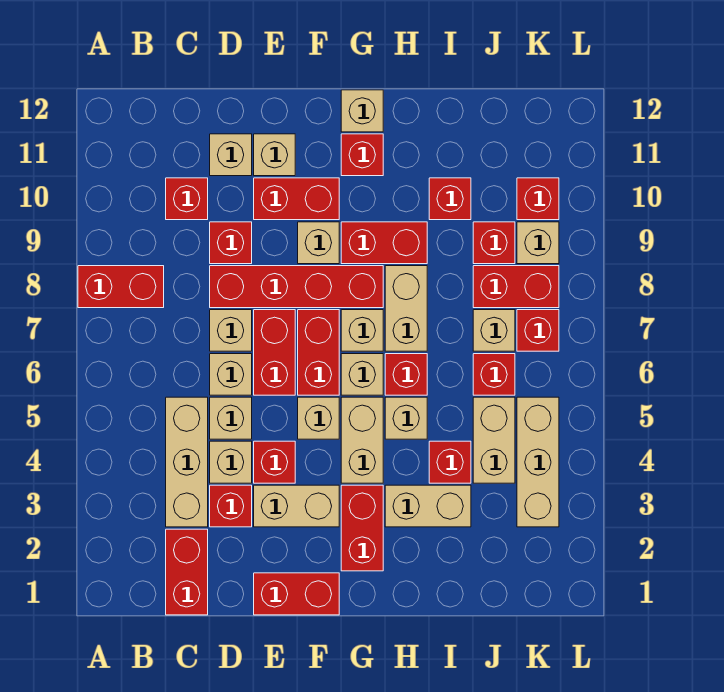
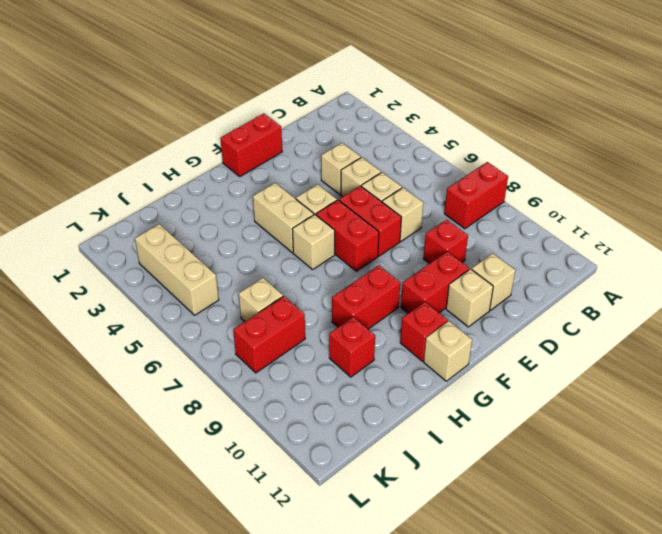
none -> red brick C1:C2 level 1
none -> tan brick C3:C5 level 1
none -> red brick C10 level 1
none -> red brick D3 level 1

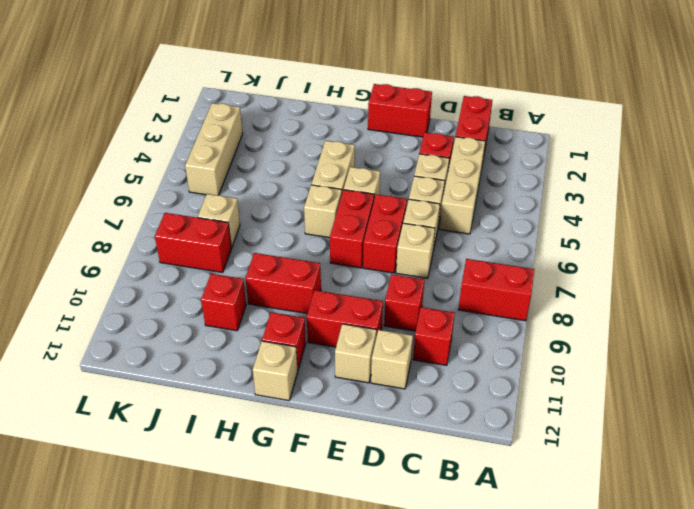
none -> red brick D8:G8 level 1
none -> tan brick E3:F3 level 1
none -> red brick E4 level 1
none -> tan brick F9 level 1

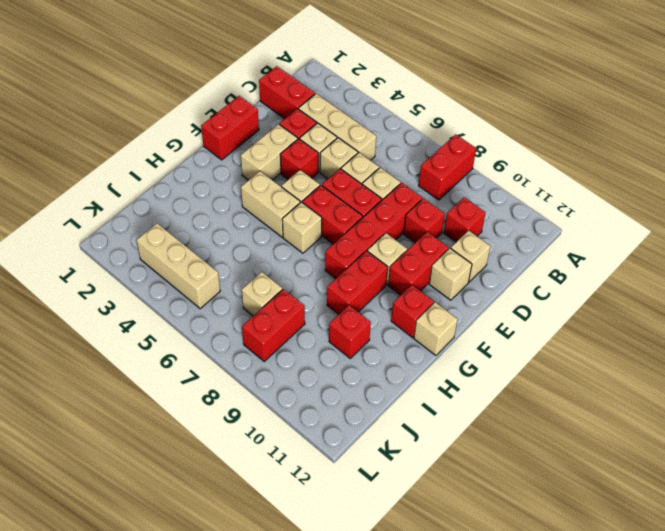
none -> red brick G2:G3 level 1
none -> tan brick G7 level 1
none -> tan brick H3:I3 level 1
none -> tan brick H5 level 1

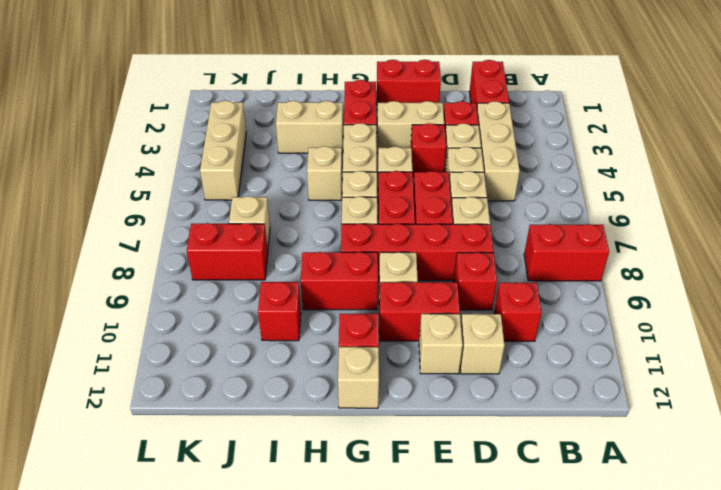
none -> red brick H6 level 1
none -> tan brick H7:H8 level 1
none -> red brick I4 level 1
none -> tan brick J4:J5 level 1

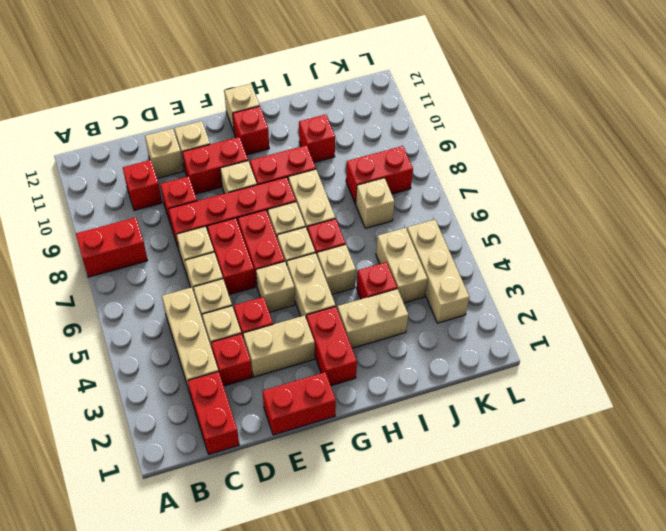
none -> red brick J6 level 1
none -> red brick J9 level 1
none -> red brick K7 level 1
none -> tan brick K9 level 1

